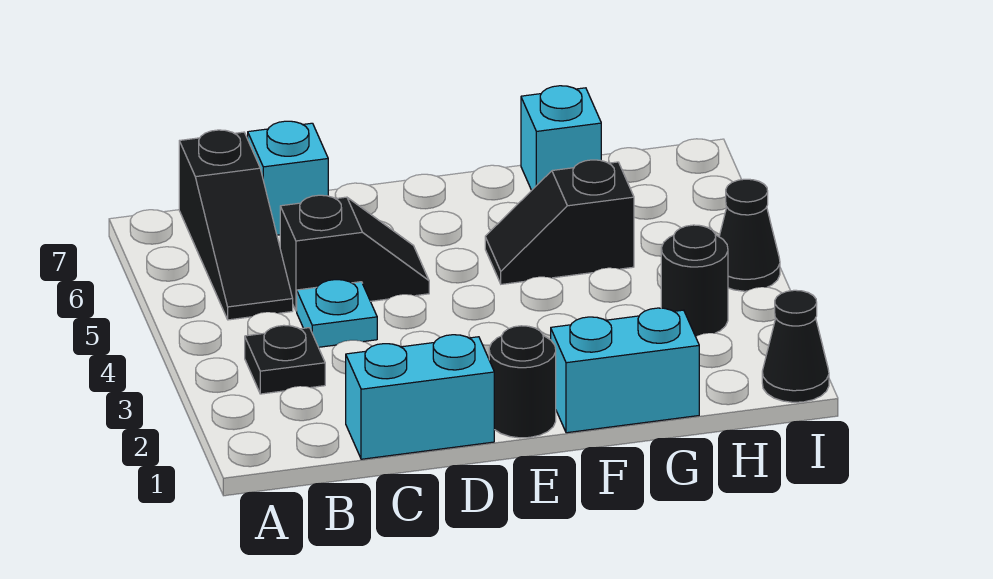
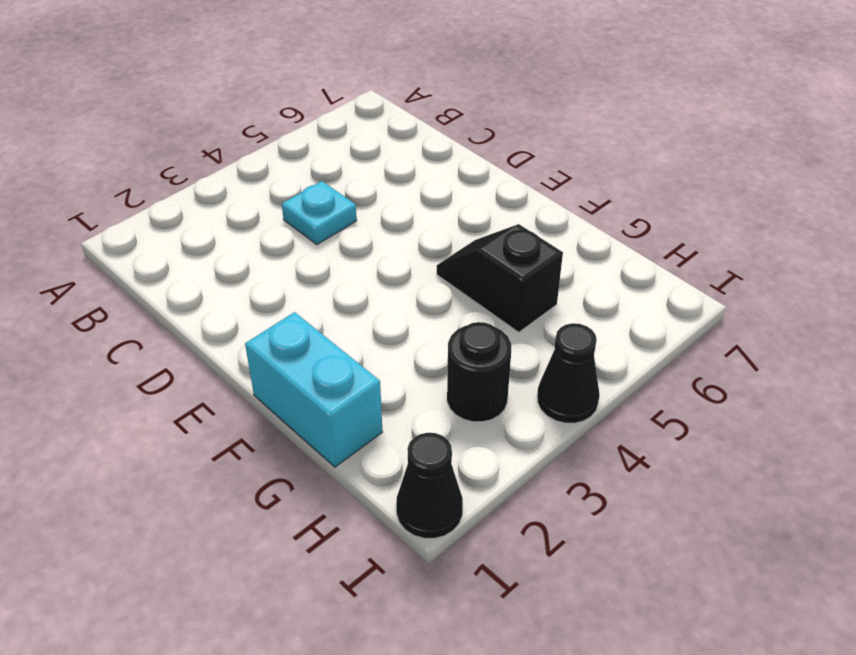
none -> black plate B3 level 1
none -> black slope B5:B7 level 1 top 7
none -> cyan brick C1:D1 level 1

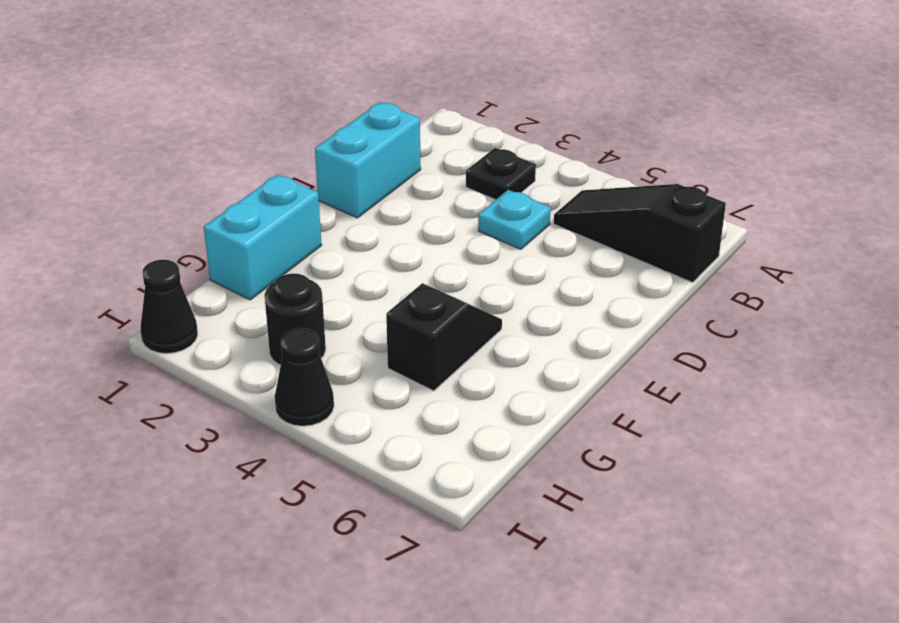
none -> black slope C5:D5 level 1 top C
none -> cyan brick C7 level 1
none -> black round brick E1 level 1

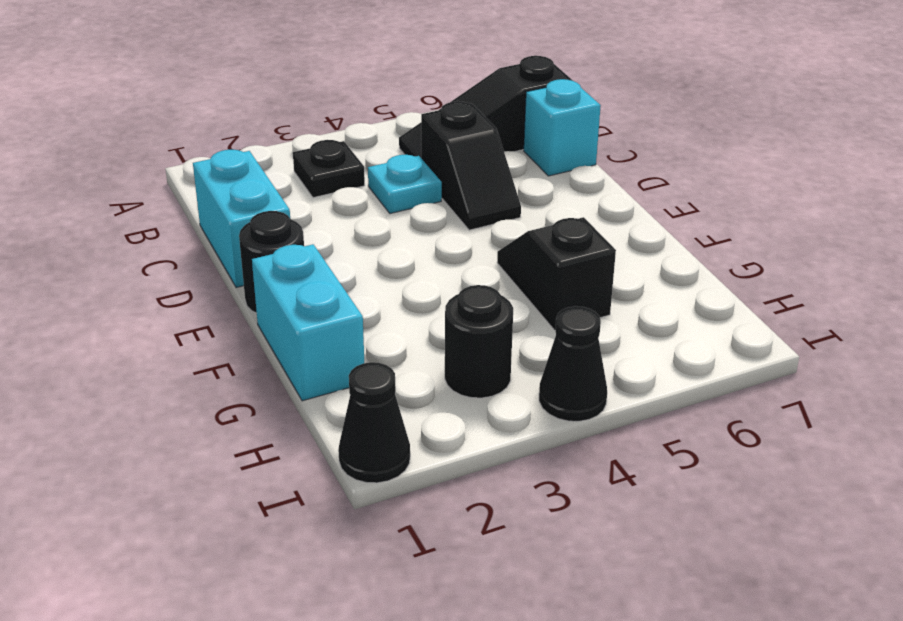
none -> cyan brick G7 level 1

